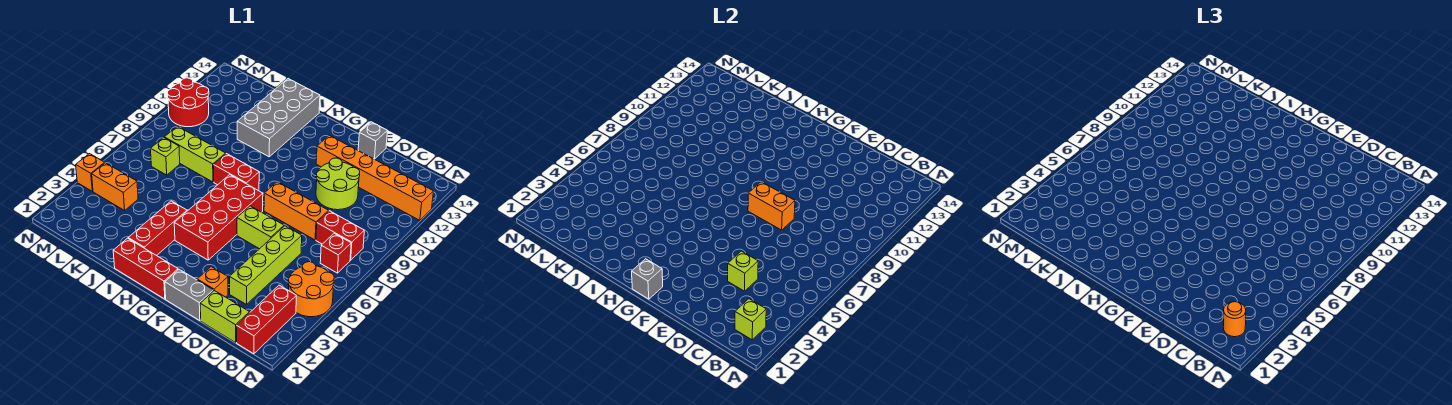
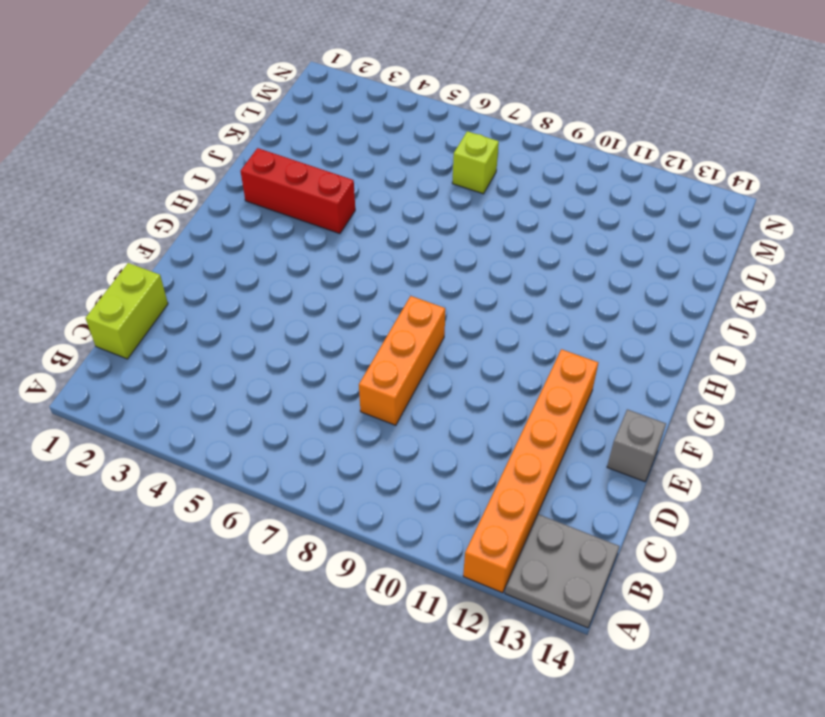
grey plate A13:B14 level 1 -> none
none -> orange round brick A4:B5 level 1
none -> red brick B1:B3 level 1
none -> red brick B7 level 1

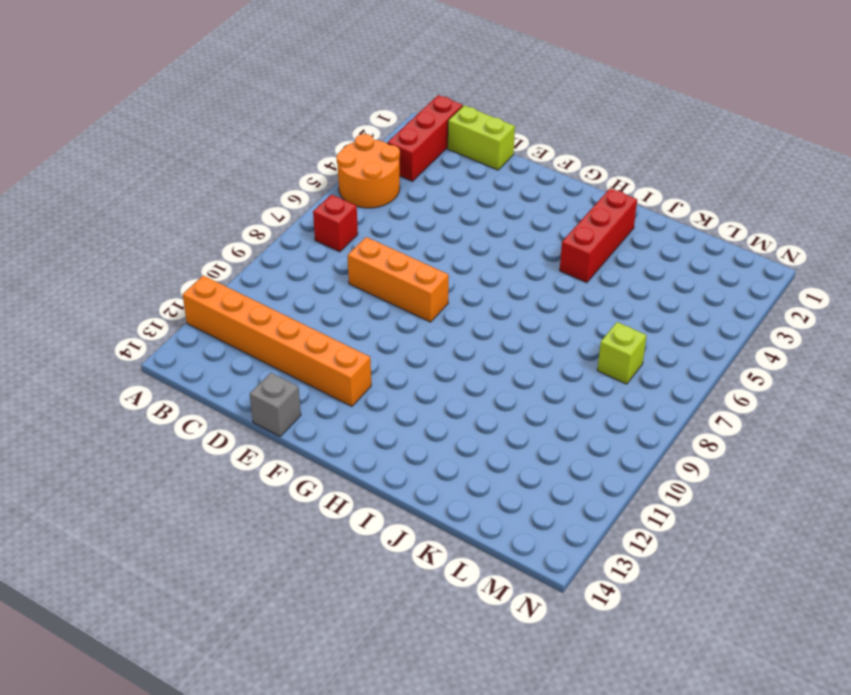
none -> red brick B8:C8 level 1
none -> lime brick D3:D6 level 1
none -> lime round brick D10:E11 level 1

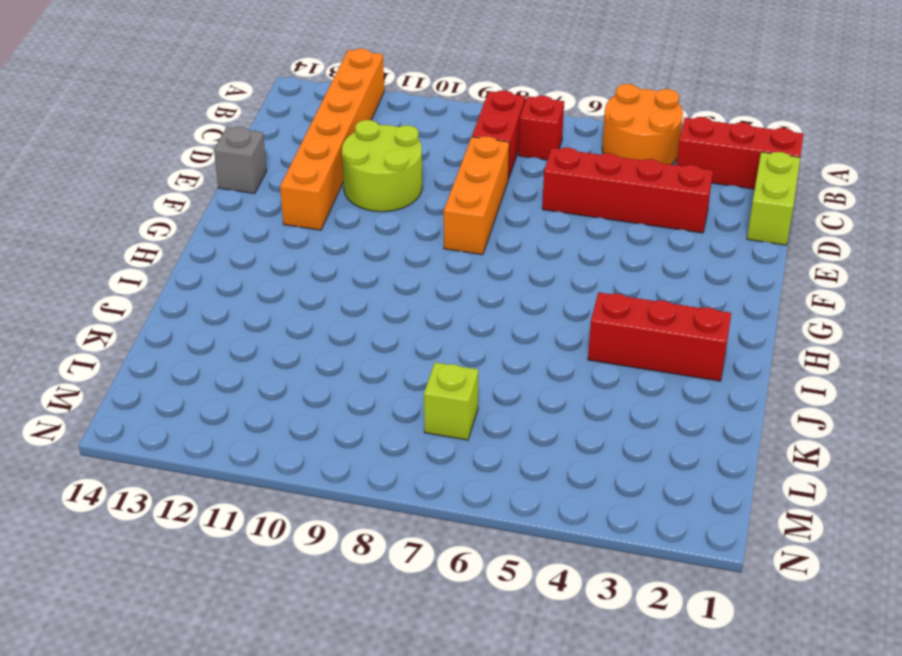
red brick D3:D6 level 1 -> lime brick D3:D6 level 1
none -> grey brick E1:F1 level 1
none -> orange brick E2 level 1
none -> lime brick E6:F6 level 1

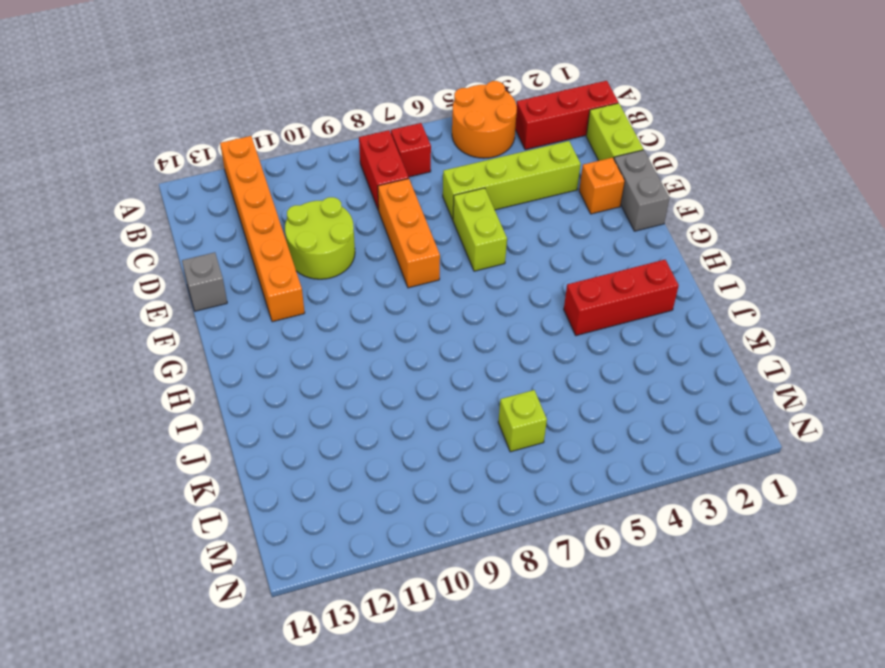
none -> red brick G1:I1 level 1
none -> red brick G4:H7 level 1
none -> red brick H8:I8 level 1

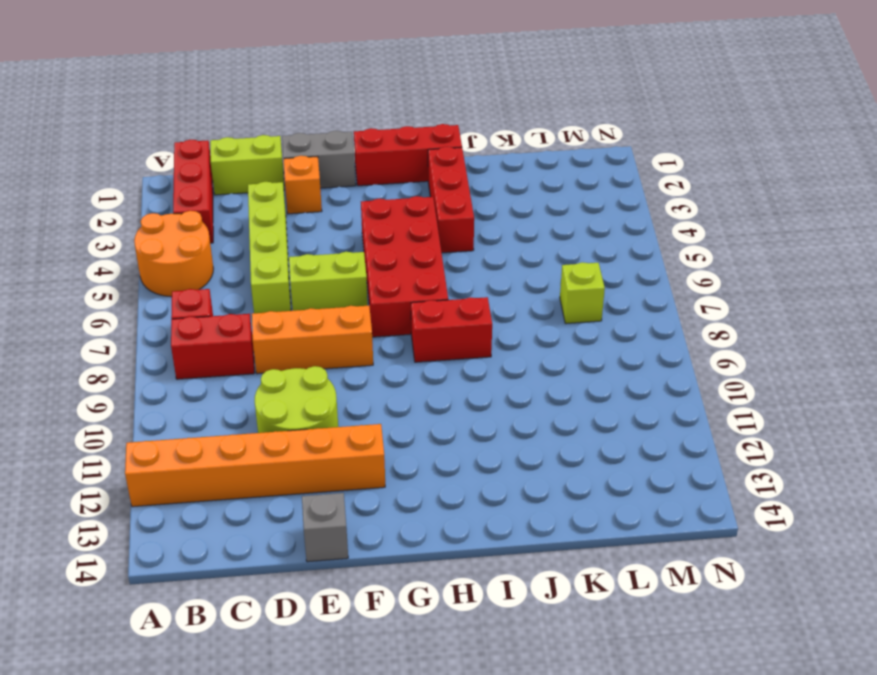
none -> grey brick I11:J14 level 1
none -> lime brick J8:L8 level 1
none -> orange brick L4:M4 level 1

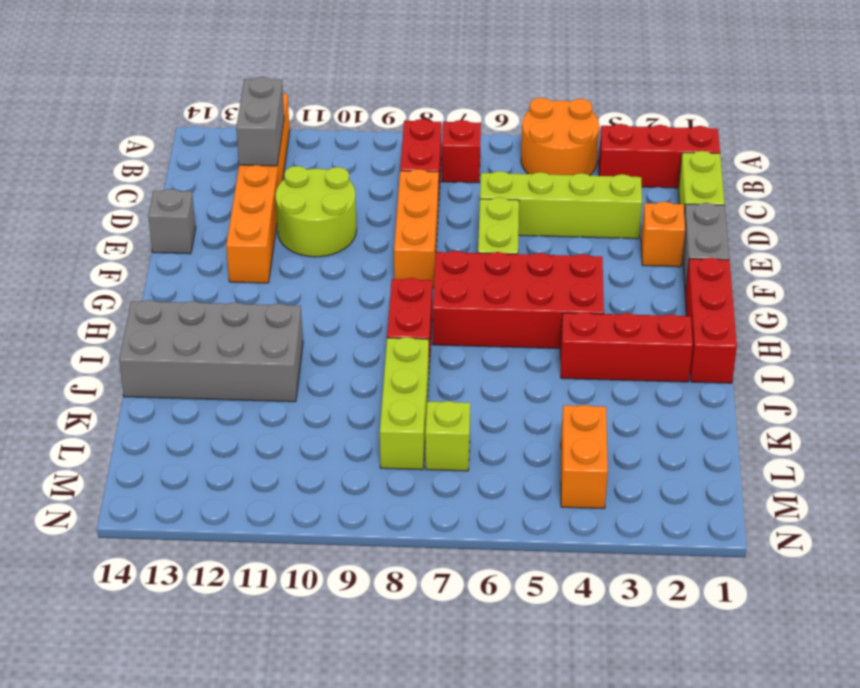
grey brick B12:C12 level 2 -> none
none -> red round brick M10:N11 level 1
none -> orange brick N4 level 1
none -> lime brick B2 level 2

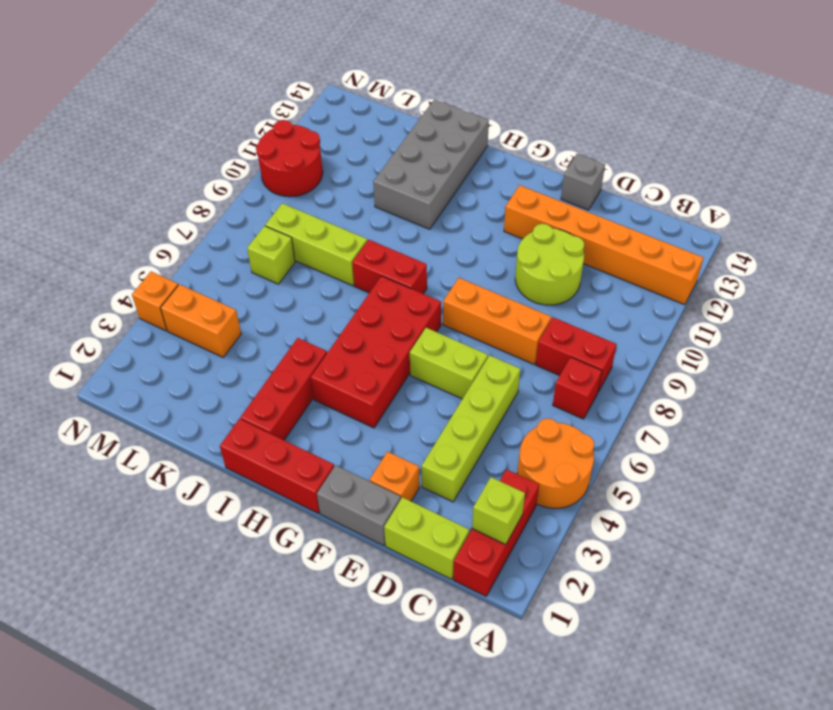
none -> lime brick D4 level 2
none -> orange brick E8:F8 level 2
none -> grey brick G1 level 2

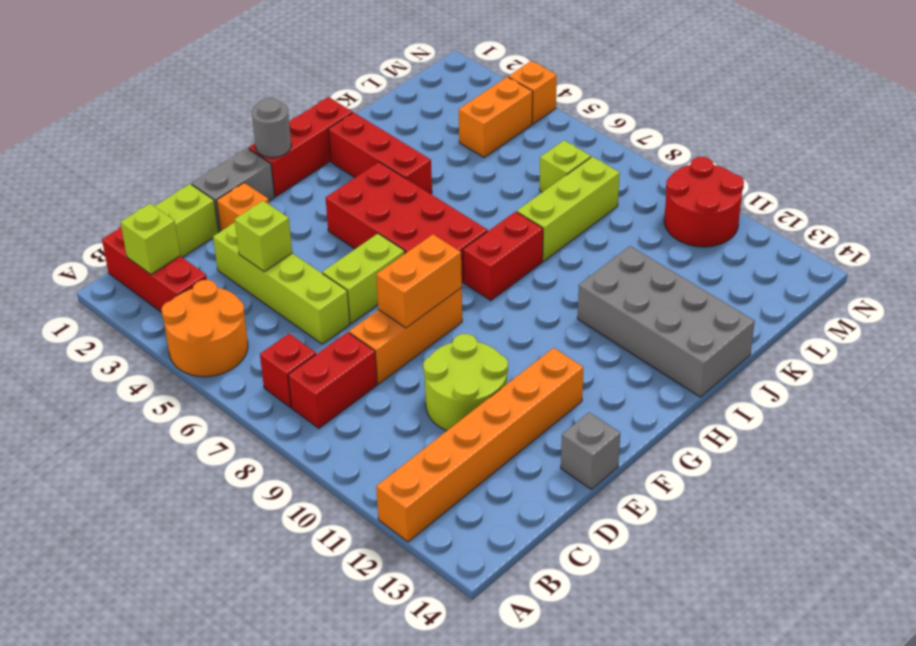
grey round brick G1 level 2 -> grey brick G1 level 2
none -> orange round brick B2 level 3

